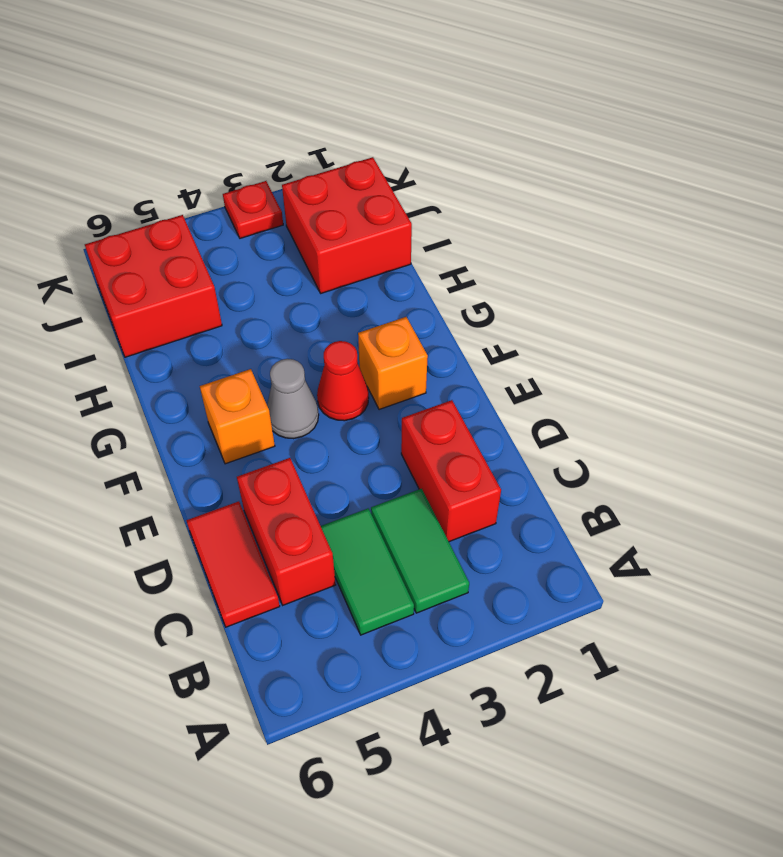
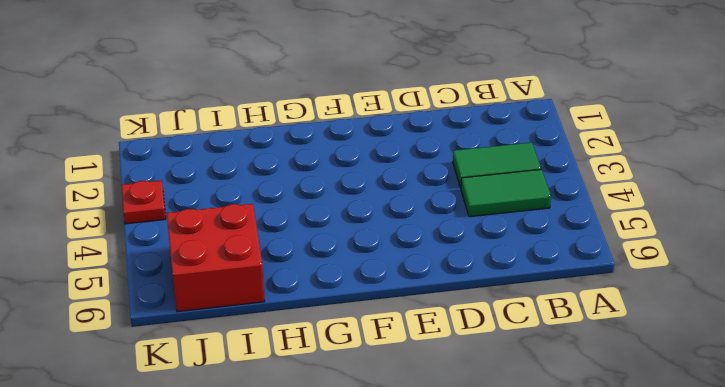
none -> red brick C2:D2 level 1
none -> red brick C5:D5 level 1
none -> red tile C6:D6 level 1

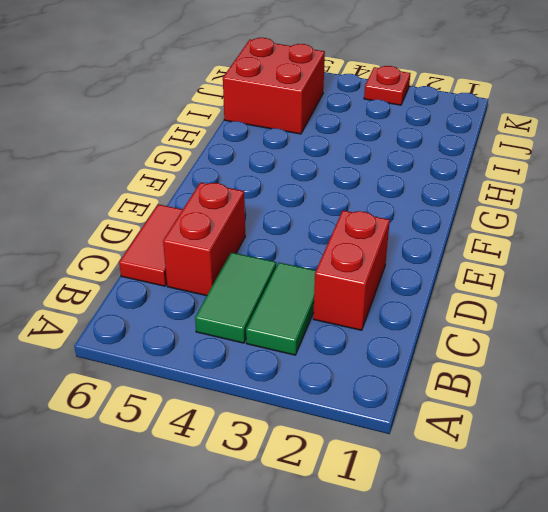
none -> orange brick F2 level 1
none -> red cone F3 level 1
none -> grey cone F4 level 1

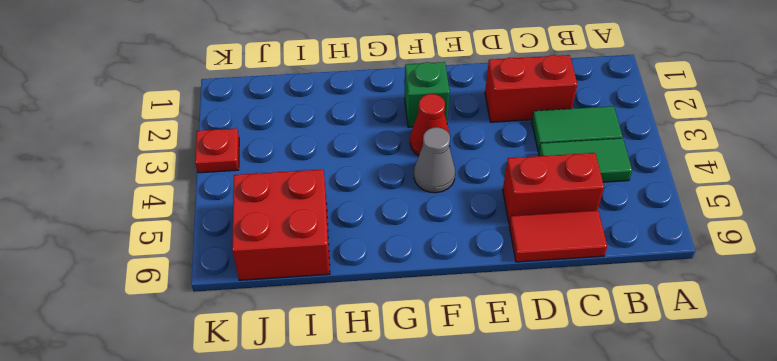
green brick F2 level 1 -> orange brick F2 level 1
none -> orange brick F5 level 1
none -> red brick I1:J2 level 1

